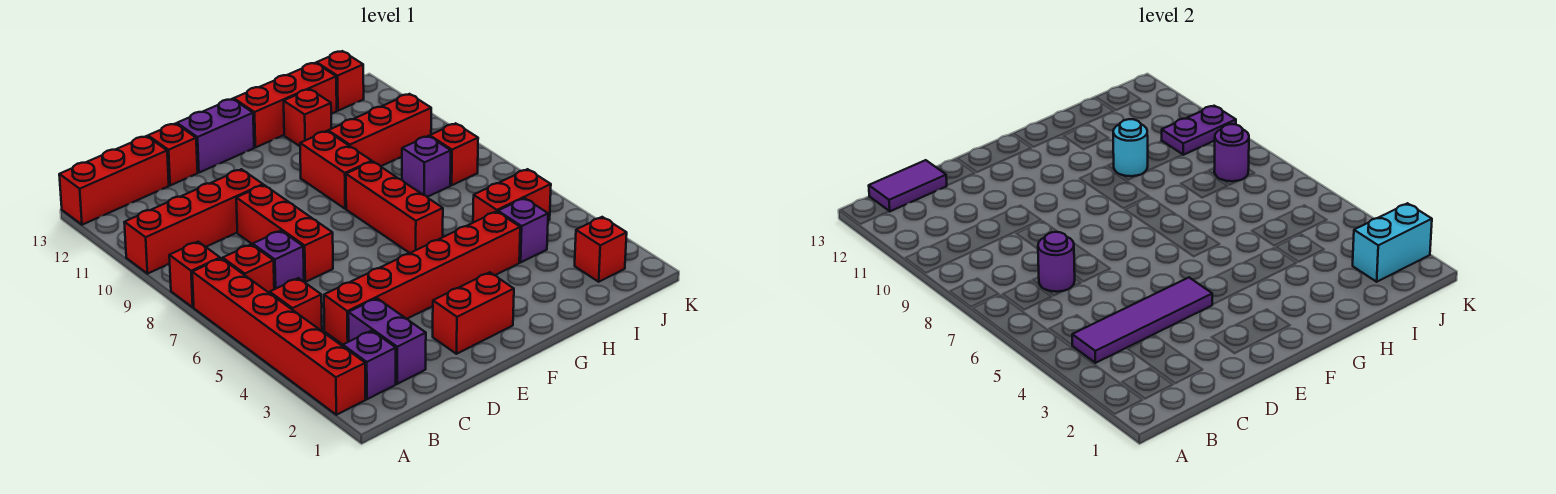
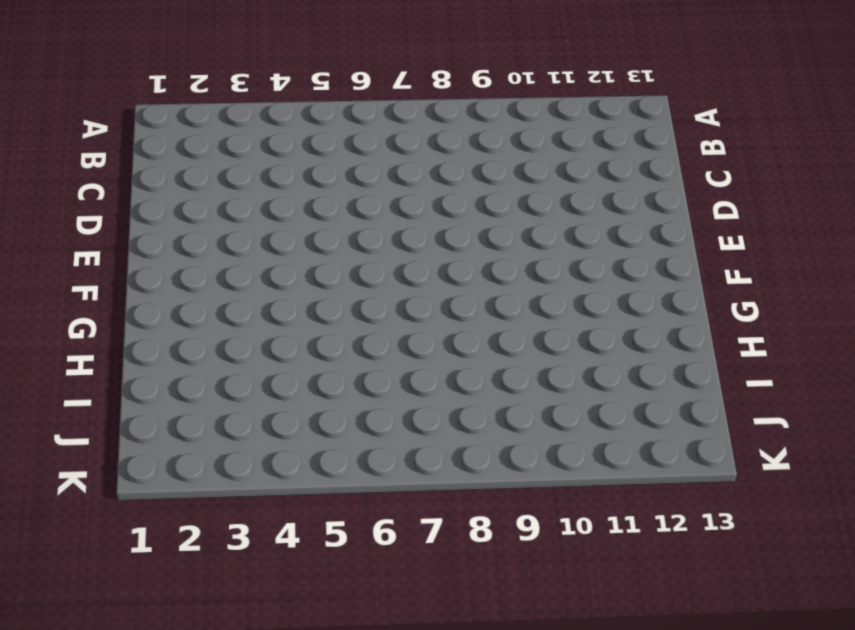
none -> red brick A2:A7 level 1
none -> red brick A8 level 1
none -> red brick A10:D10 level 1
none -> red brick A13:C13 level 1

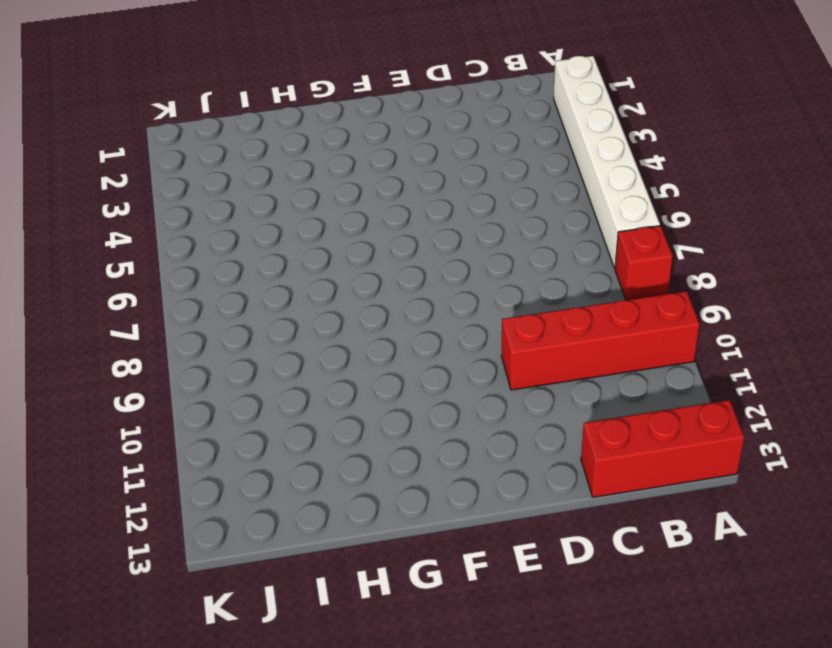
white brick A2:A7 level 1 -> red brick A2:A7 level 1
none -> purple brick B2 level 1
none -> red brick B5 level 1
none -> red brick B7 level 1
none -> purple brick C2:C3 level 1

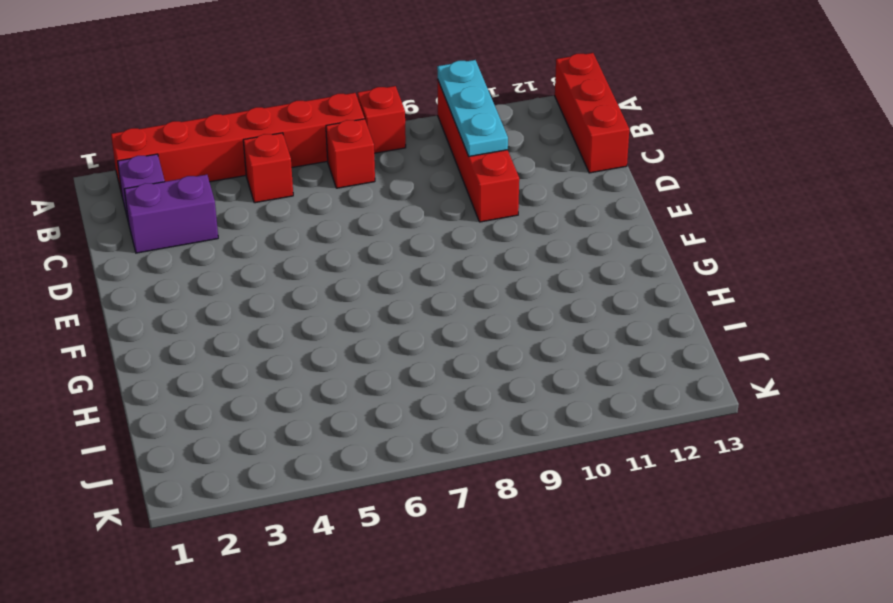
cyan plate A10:C10 level 2 -> none
none -> red brick C4:H4 level 1
none -> purple brick C7 level 1
none -> red brick D7:D9 level 1
none -> red brick D13 level 1

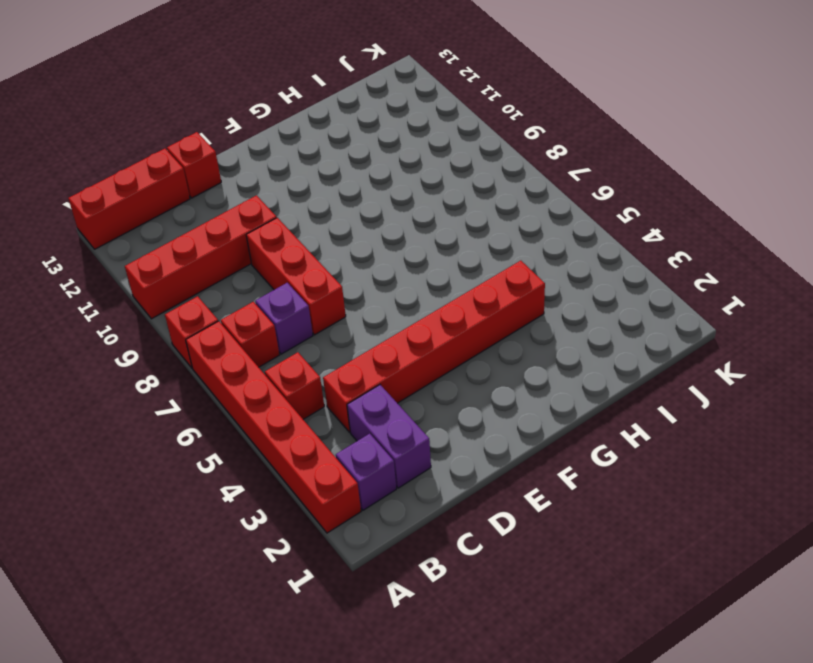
none -> red brick E2:F2 level 1
none -> purple brick E13:F13 level 1
none -> red brick G6:G8 level 1
none -> red brick G9:G10 level 1

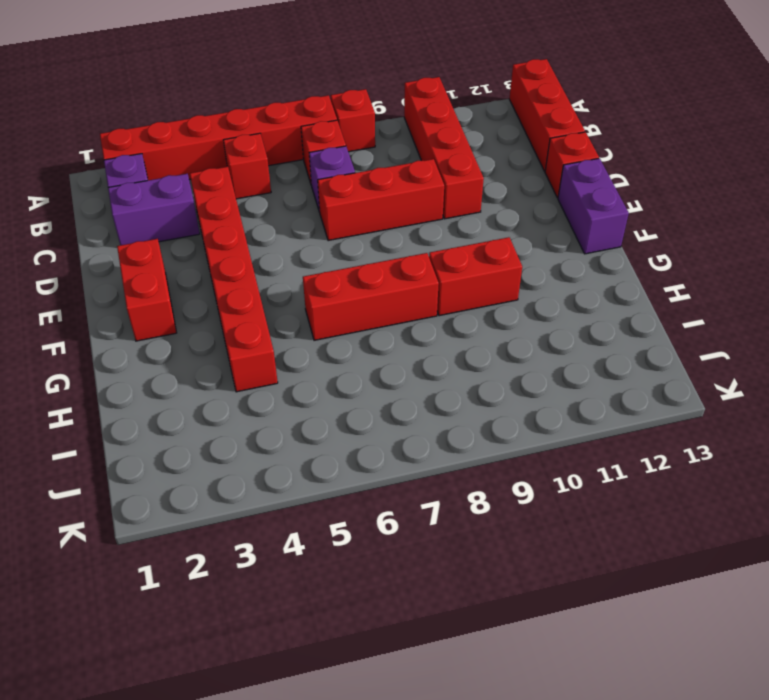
none -> red brick G13:I13 level 1
none -> red brick H10:J10 level 1
none -> red brick H12 level 1
none -> purple brick I4 level 1

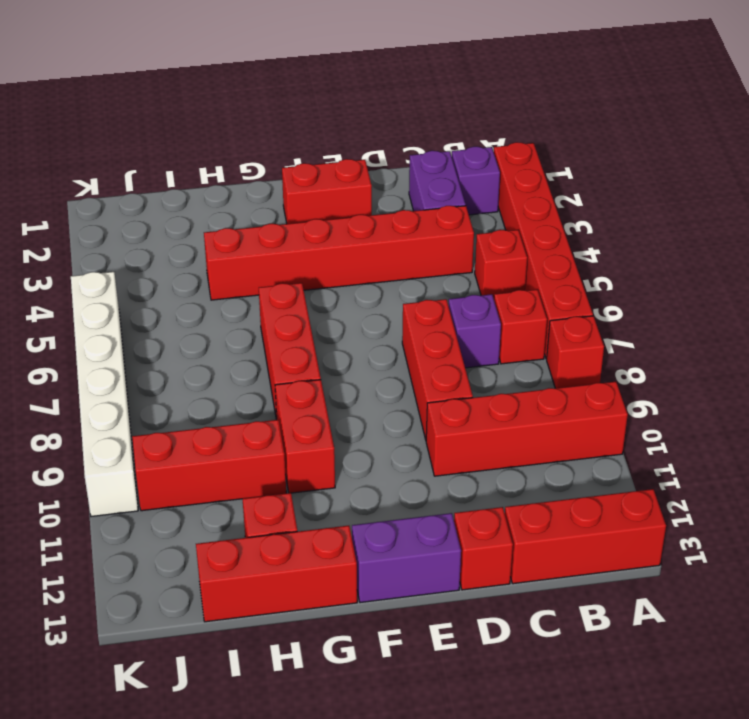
white brick K5:K10 level 1 -> none
none -> purple brick I4 level 1
none -> red brick I5:J5 level 1
none -> purple brick I8 level 1
none -> red brick J2 level 1

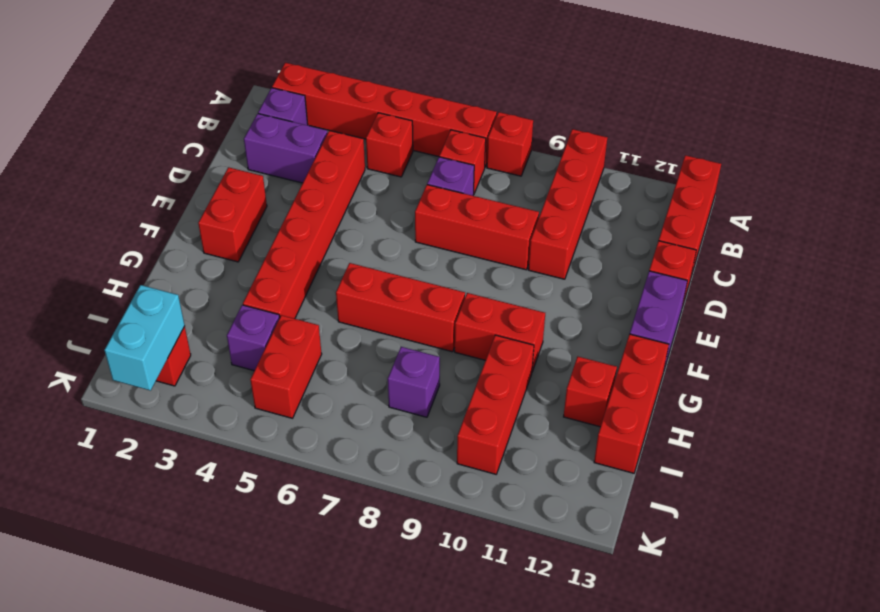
none -> red brick J8 level 1
none -> red brick J13 level 1
none -> purple tile B4:E4 level 2
none -> purple tile B13:C13 level 2

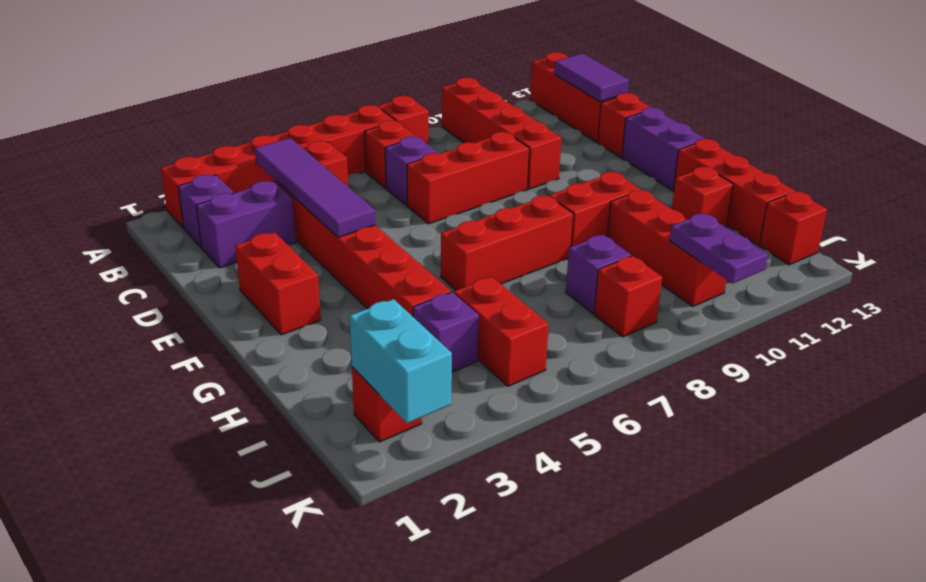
none -> purple round brick C7 level 2
none -> cyan round brick H10 level 2
none -> purple round brick J8 level 2

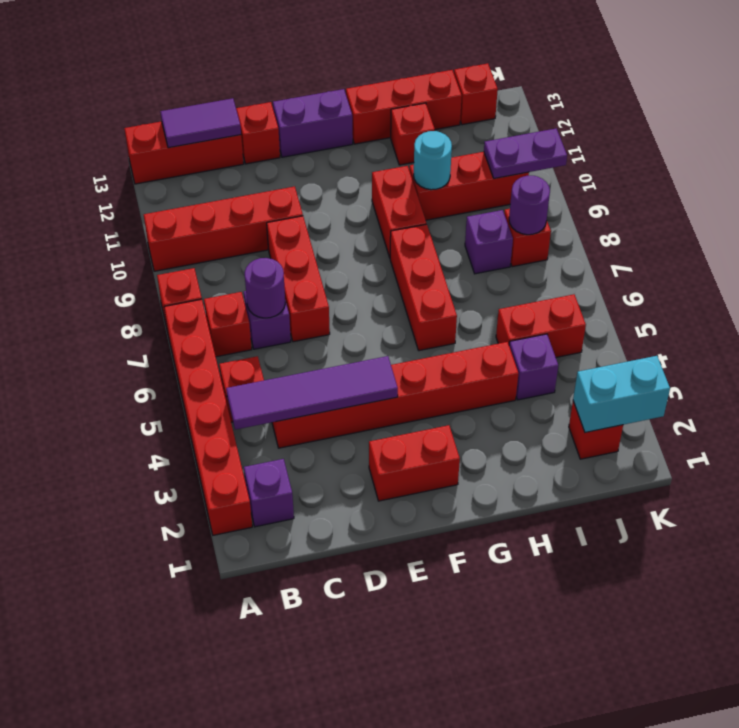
none -> purple brick C2:C3 level 1

